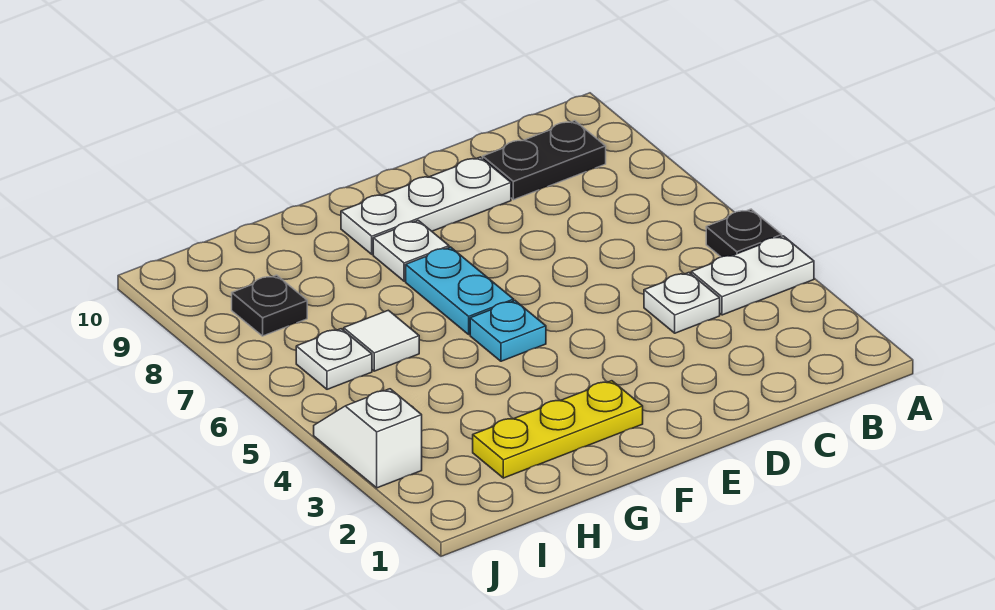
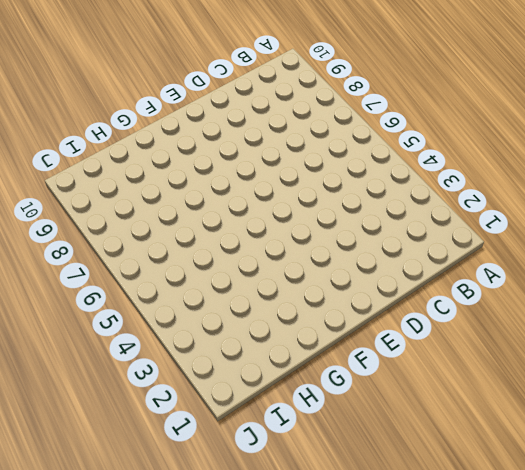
none -> white plate A4:B4 level 1
none -> black plate A5 level 1
none -> black plate B9:C9 level 1

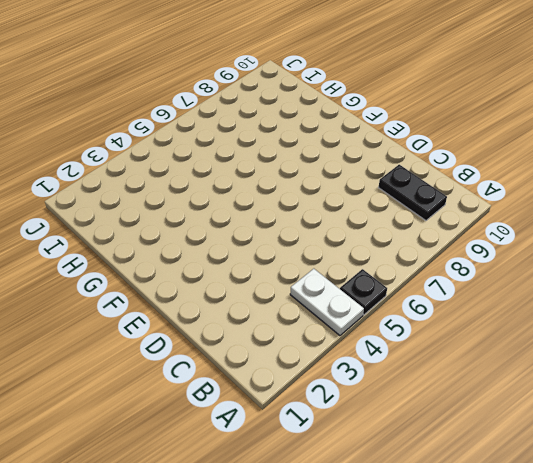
none -> white plate C4 level 1
none -> white plate D9:F9 level 1
none -> yellow plate F2:H2 level 1

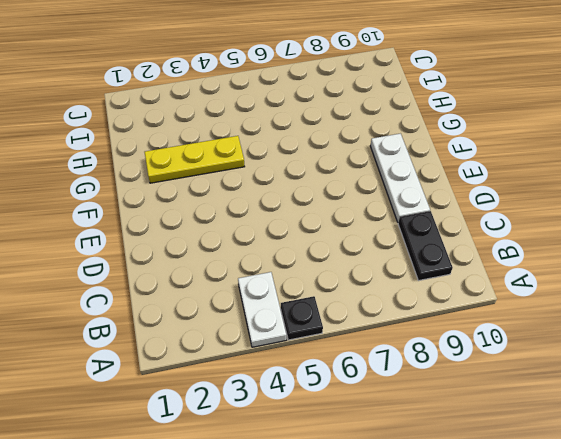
yellow plate G2:G4 level 1 -> yellow plate F2:H2 level 1
none -> white plate C4 level 1
none -> cyan plate F5 level 1
none -> cyan plate F6:F7 level 1

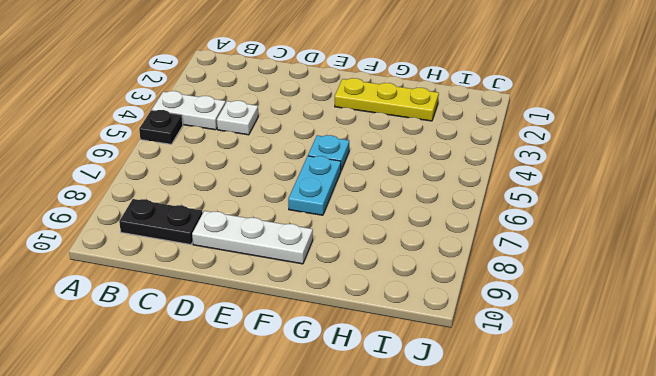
none -> white plate F8 level 1
none -> white tile H6 level 1
none -> white plate I6 level 1

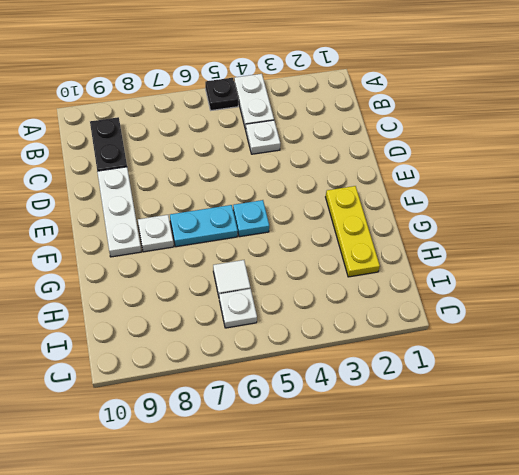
none -> black plate I8 level 1
none -> white slope J3:J4 level 1 top 3

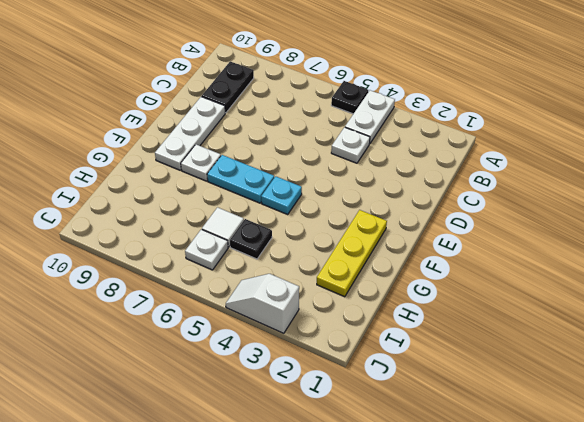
black plate H5 level 1 -> black plate I8 level 1

